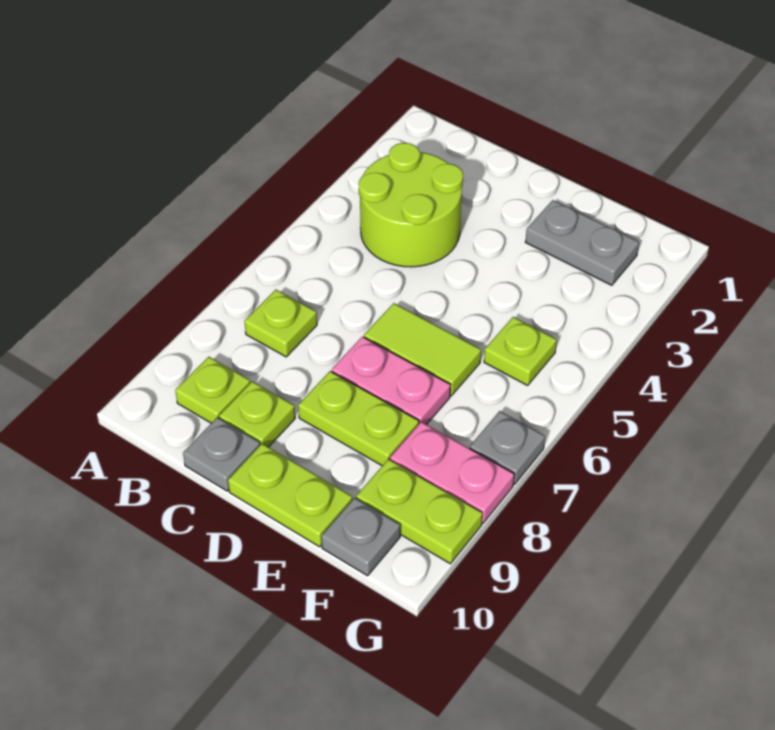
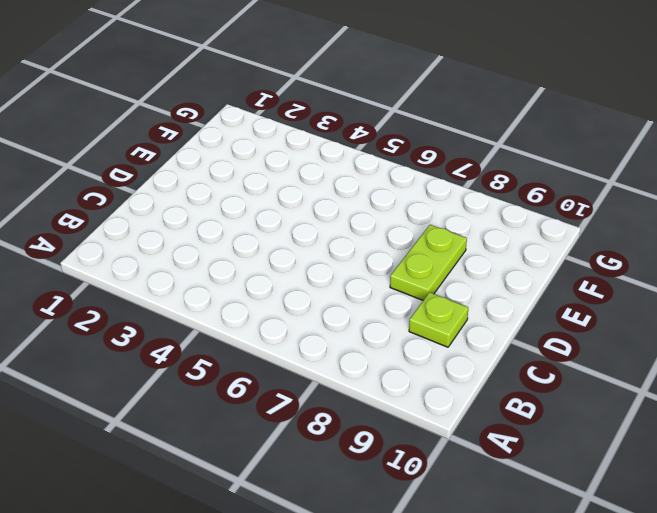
none -> lime round brick B3:C4 level 1
none -> lime plate B7 level 1
none -> lime plate B9 level 1

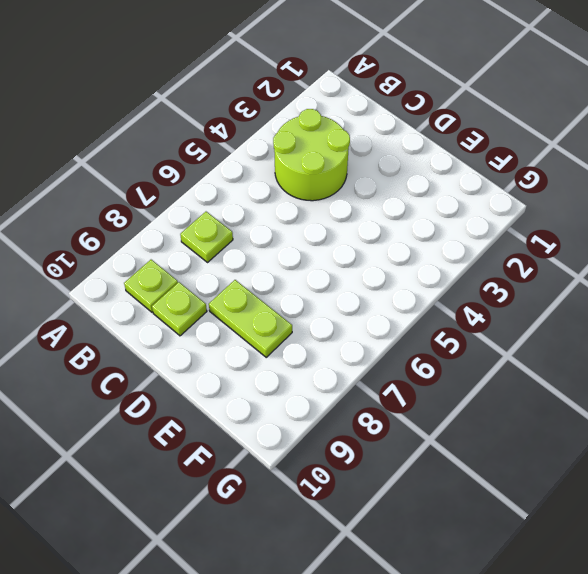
none -> grey plate C10 level 1
none -> lime tile D6:E6 level 1
none -> pink plate D7:E7 level 1

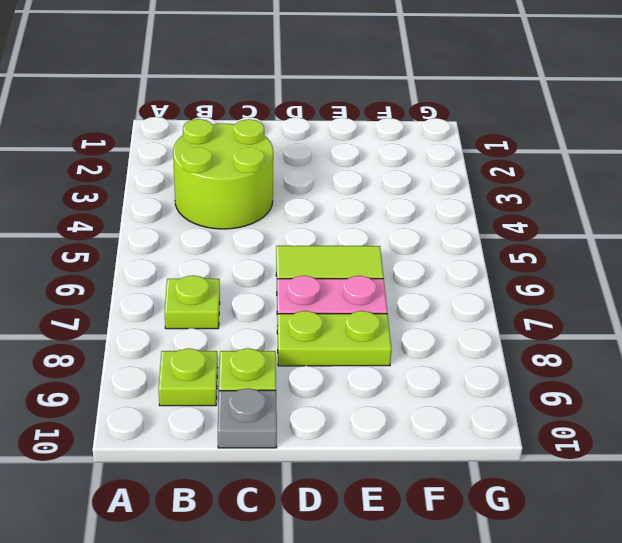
none -> lime plate D10:E10 level 1
none -> grey plate E2:F2 level 1
none -> lime plate F5 level 1

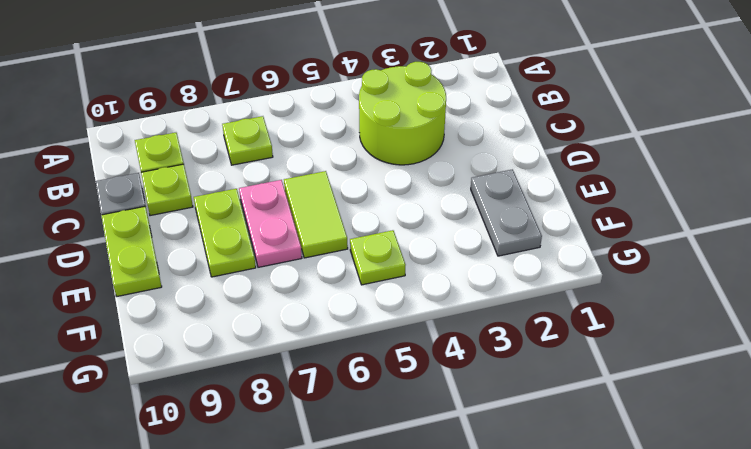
none -> pink plate F8:G8 level 1
none -> lime plate F9:G9 level 1
none -> grey plate F10 level 1

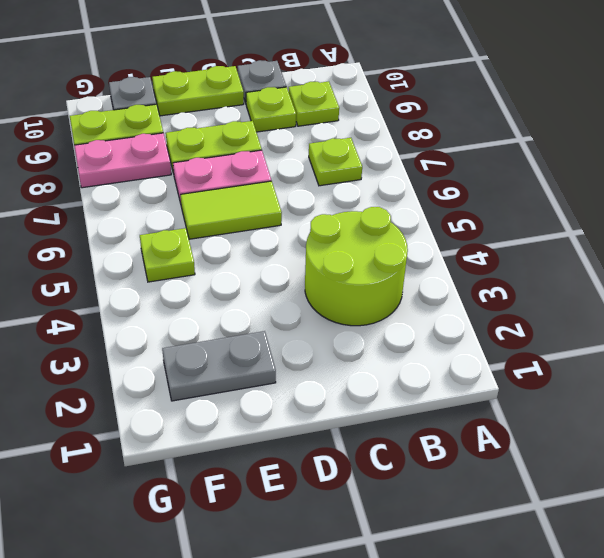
none -> grey plate G7 level 1

